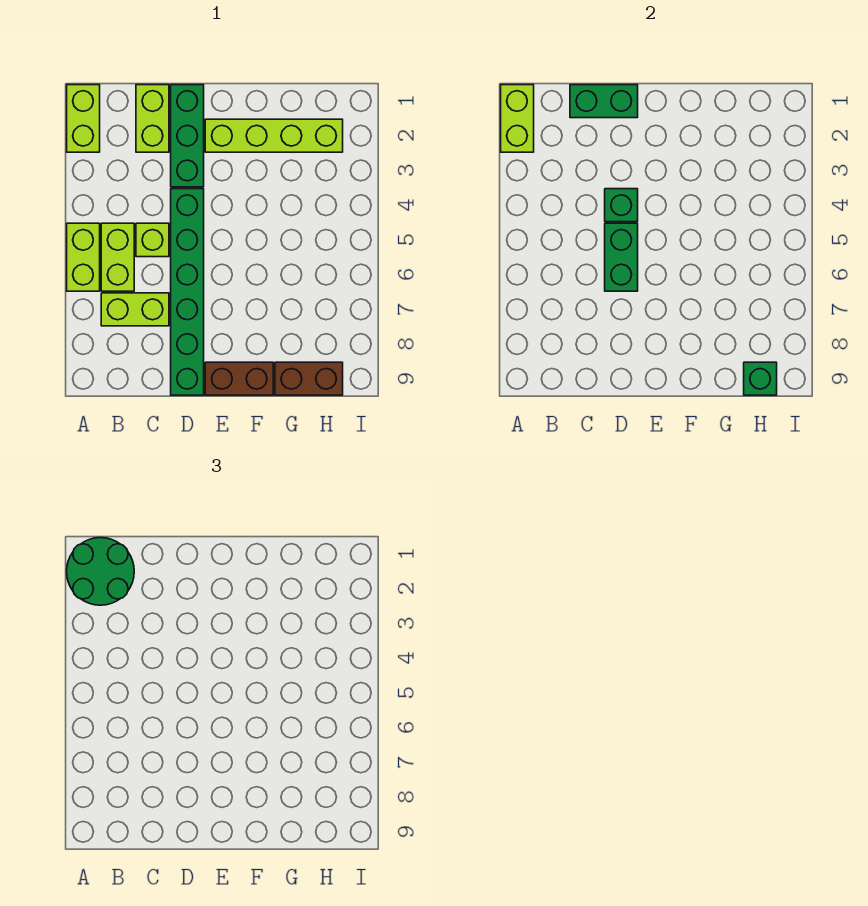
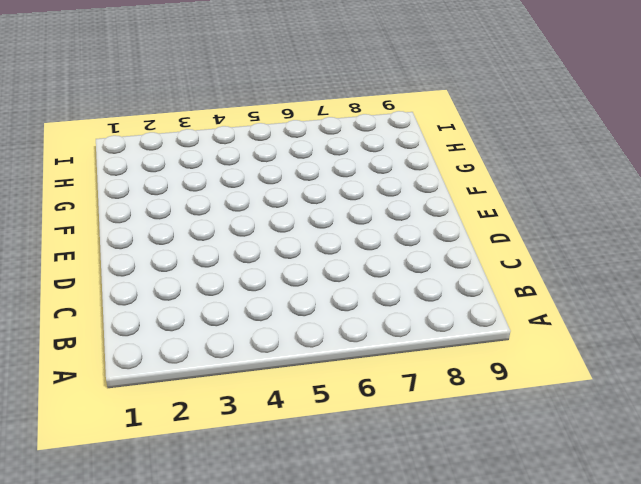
none -> lime brick A1:A2 level 1
none -> lime brick A5:A6 level 1
none -> lime brick B5:B6 level 1

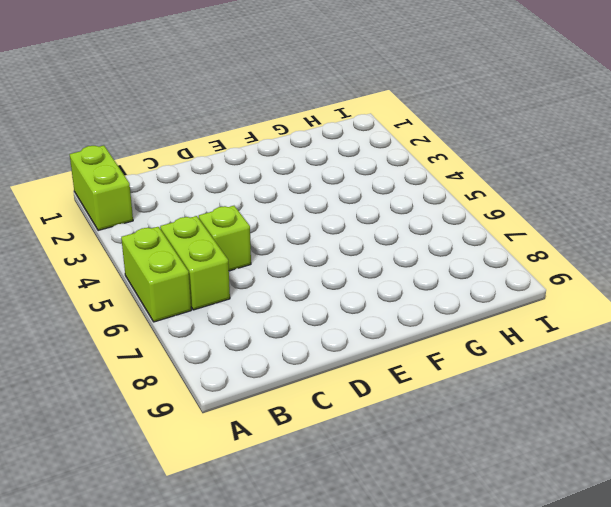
none -> lime brick B7:C7 level 1
none -> lime brick C1:C2 level 1
none -> green brick D1:D3 level 1

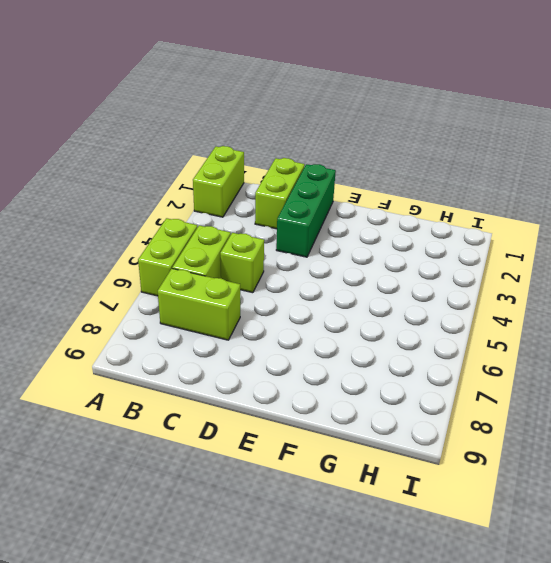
none -> green brick D4:D9 level 1
none -> lime brick E2:H2 level 1
none -> brown brick E9:F9 level 1

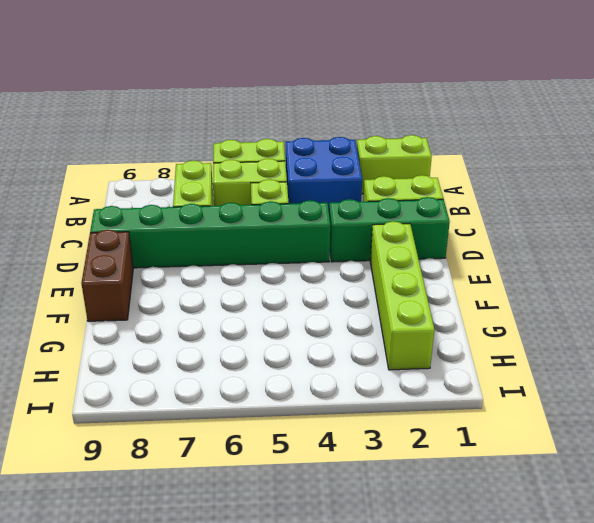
blue brick A3:B4 level 1 -> none
none -> brown brick G9:H9 level 1
none -> lime brick A1:A2 level 2
none -> green brick C1:D1 level 2

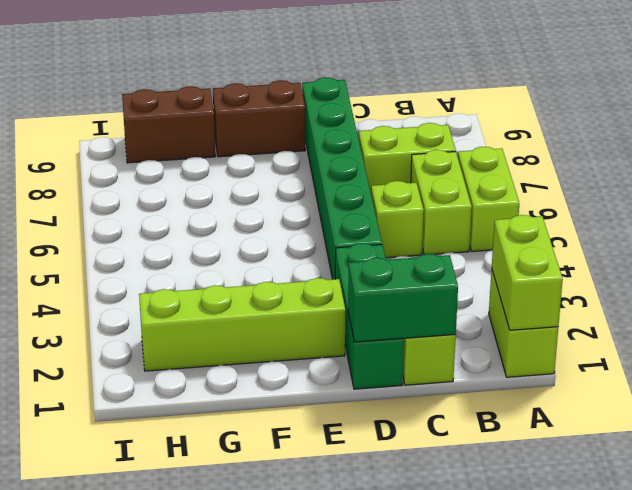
none -> green brick D4 level 2
none -> green brick D5:D6 level 2
none -> green brick H9 level 2

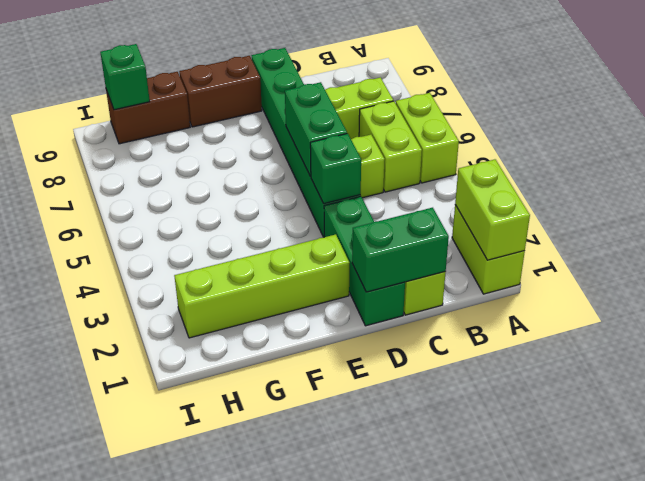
none -> green round brick A1:B2 level 3

